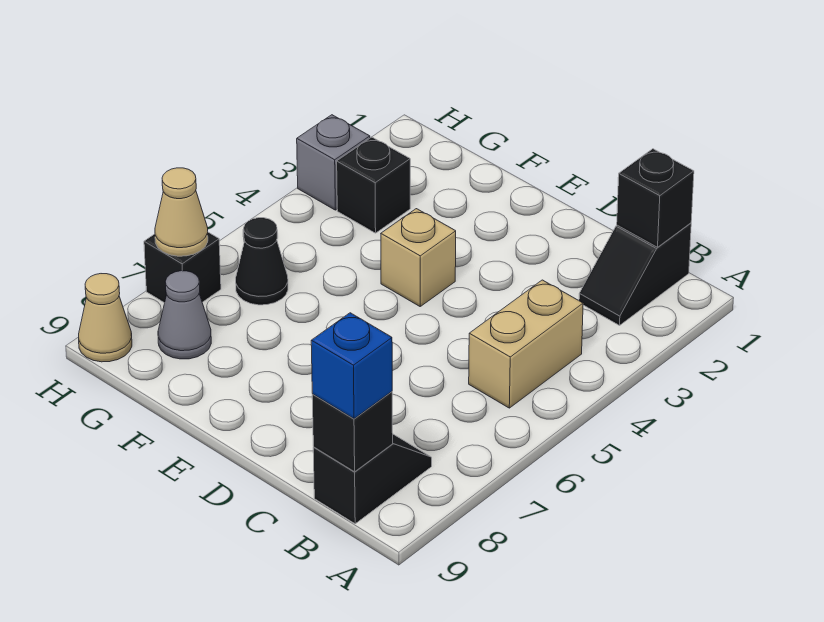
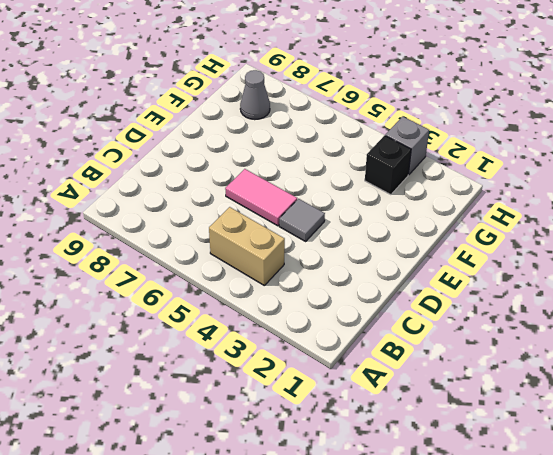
grey tile D4 level 1 -> none
pink tile D5:D6 level 1 -> none
none -> black slope B1:B2 level 1 top 1
none -> black slope B8:B9 level 1 top 9
none -> tan brick E4 level 1

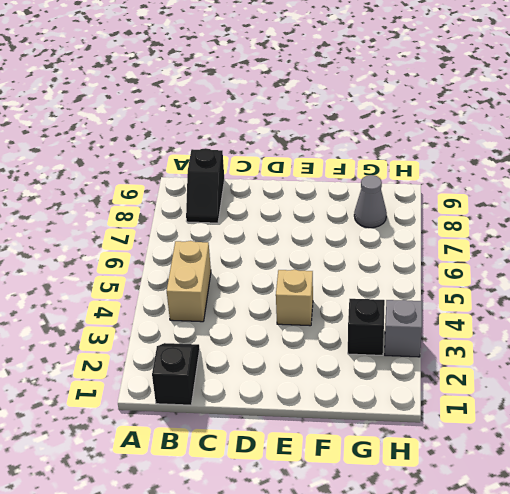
none -> black cone G6 level 1
none -> black brick H7 level 1
none -> tan cone H9 level 1

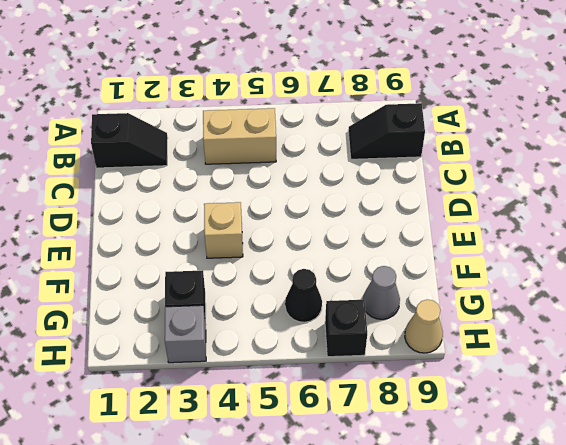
none -> black brick B1 level 2
none -> black brick B9 level 2
none -> tan cone H7 level 2

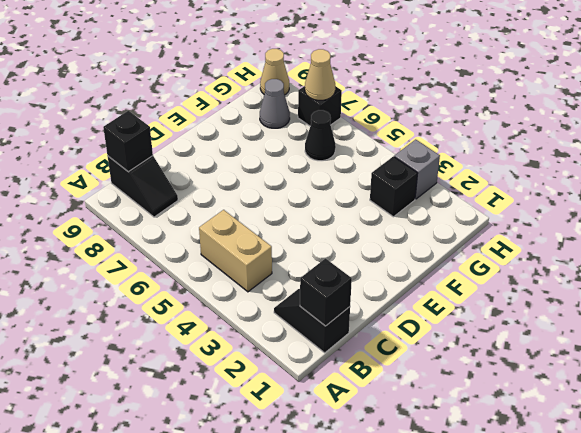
none -> tan brick E4 level 1
none -> blue brick B9 level 3

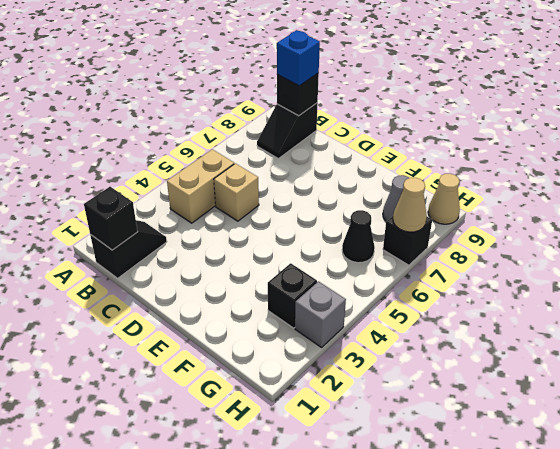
tan brick C5 level 1 -> tan brick E4 level 1

